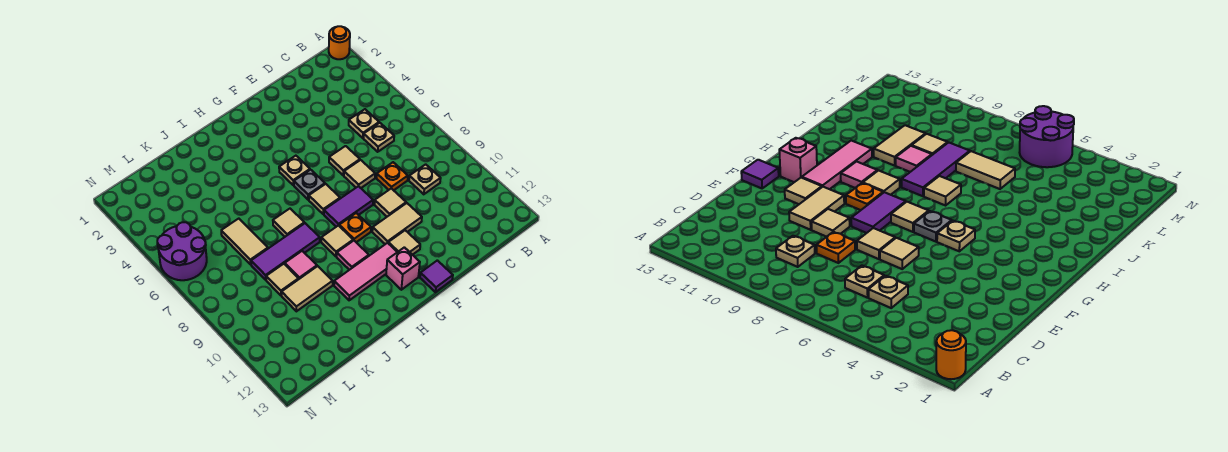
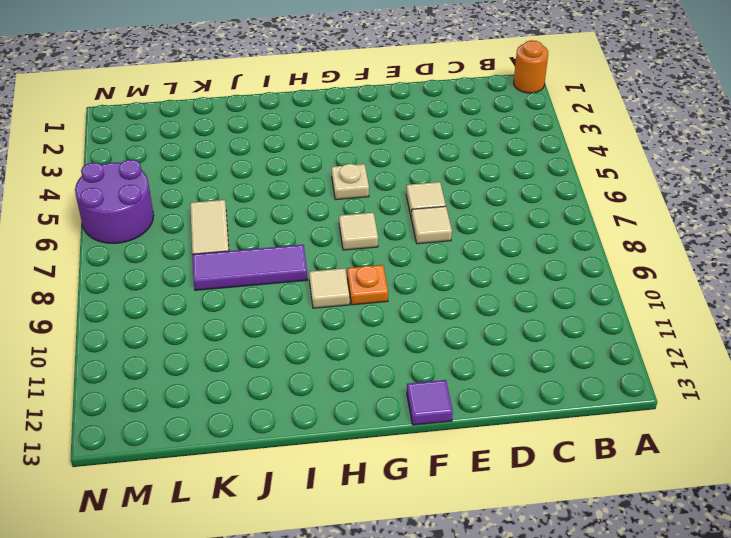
none -> tan plate C5 level 1
none -> tan plate C6 level 1
none -> tan plate C9 level 1

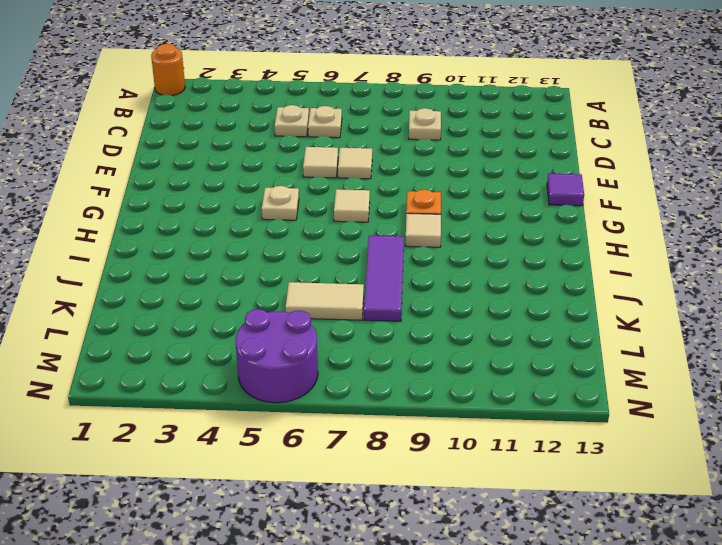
none -> orange plate D8 level 1
none -> tan tile E9 level 1
none -> tan tile E10:F10 level 1

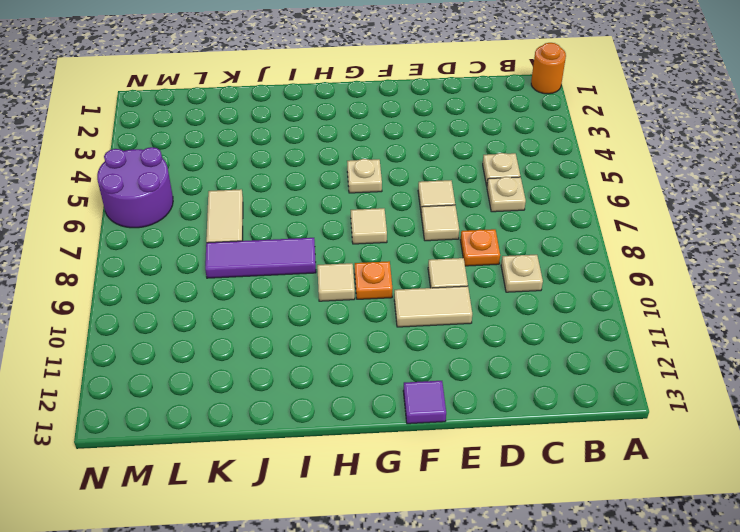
none -> purple tile F8:G8 level 1
none -> tan tile F11 level 1
none -> grey plate G6 level 1

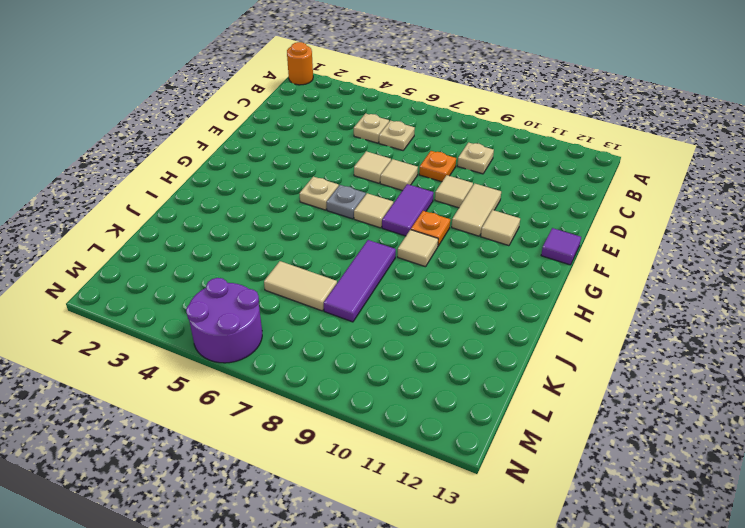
none -> pink tile G11:I11 level 1
none -> pink brick G12 level 1
none -> pink tile H10 level 1

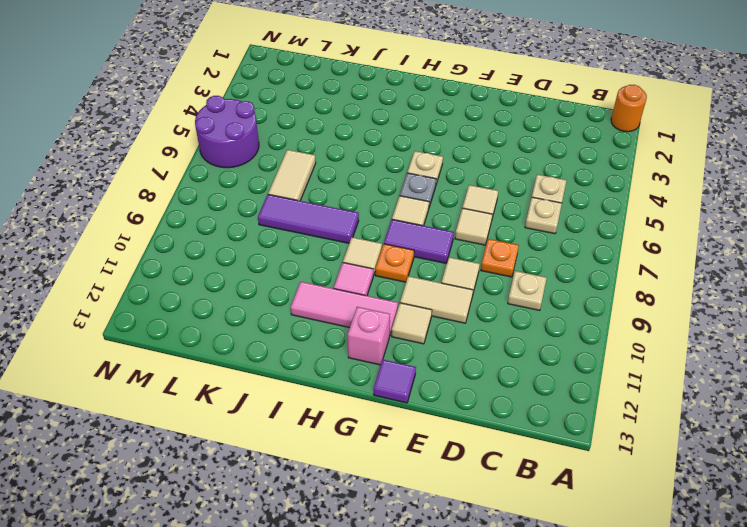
none -> tan tile I7 level 1
none -> pink tile J9 level 1
none -> tan tile J10:K10 level 1

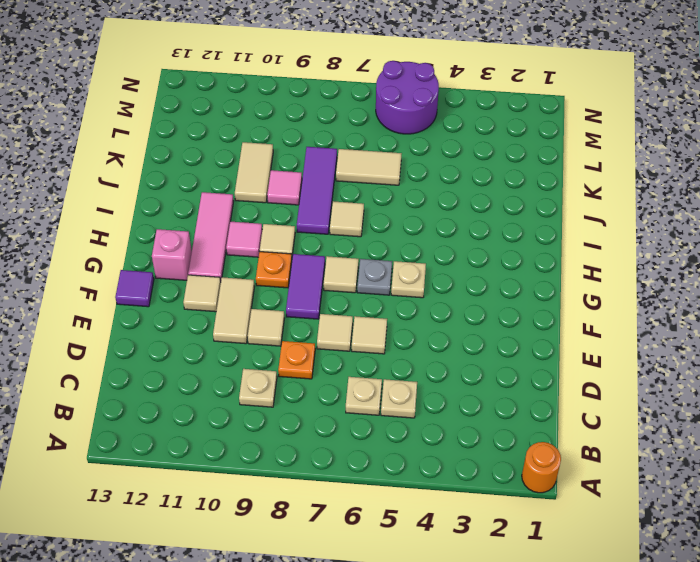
none -> tan tile K9 level 1

